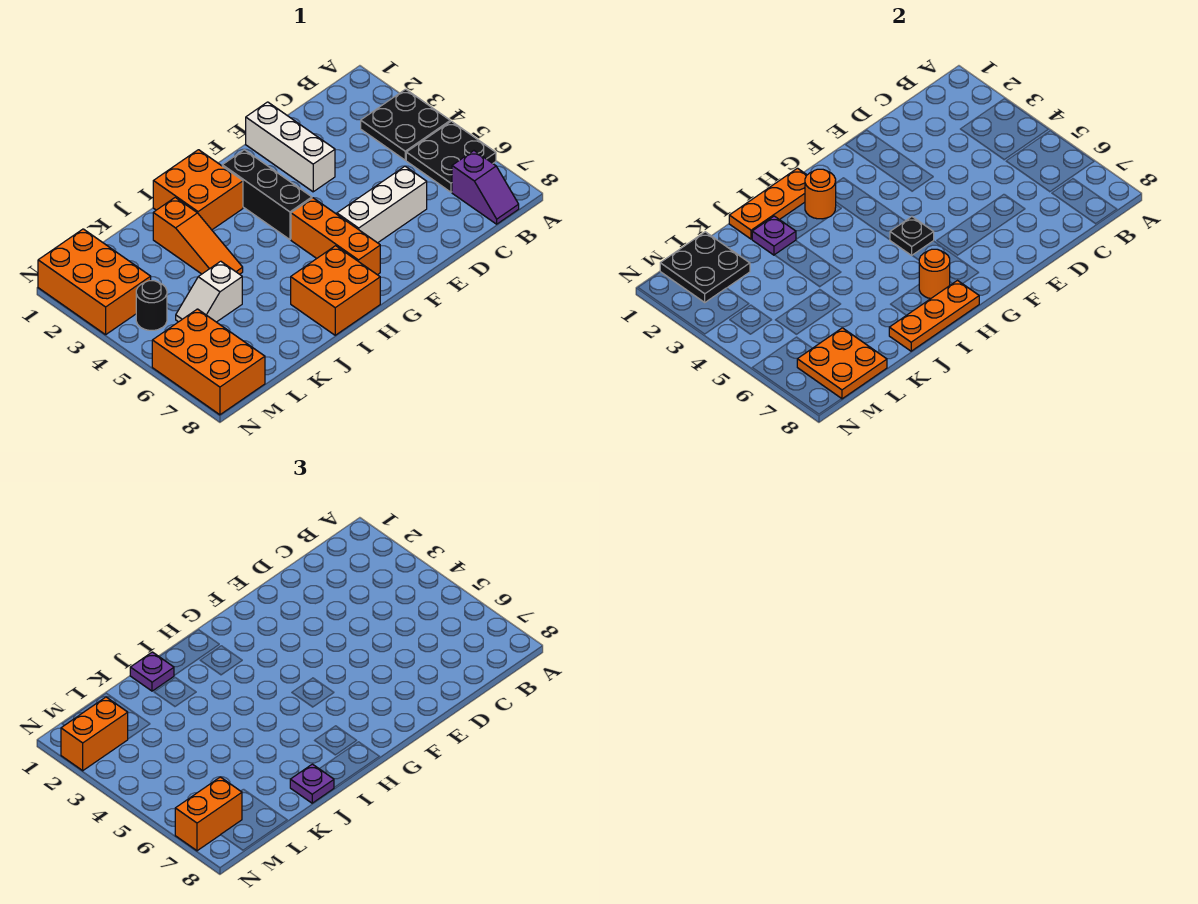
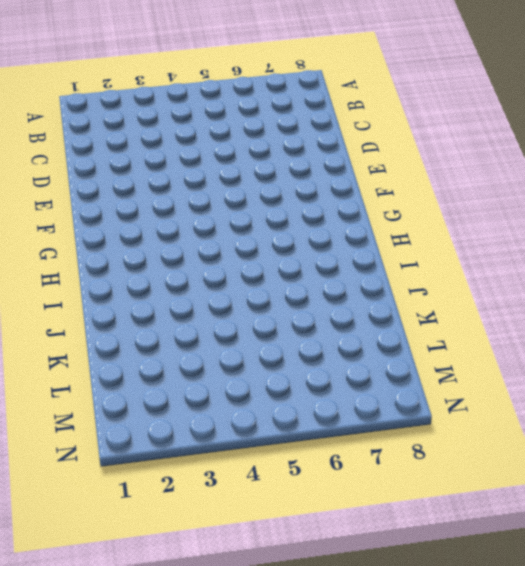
none -> black plate A3:B4 level 1
none -> black plate A5:B6 level 1
none -> purple slope B7:B8 level 1 top 7

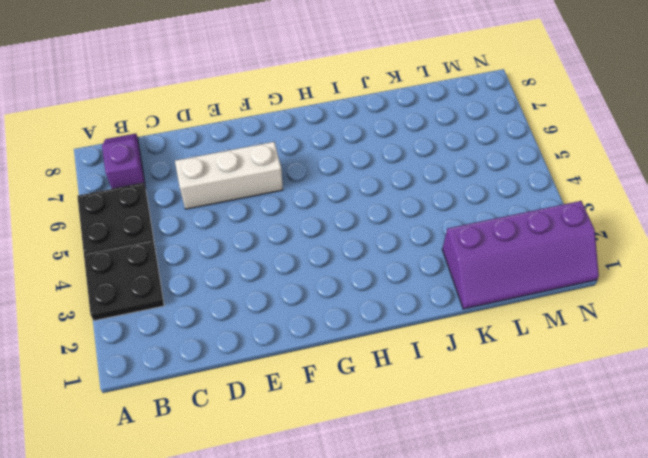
purple slope K1:N2 level 1 top 2 -> orange brick M1:N3 level 1
none -> white brick E1:E3 level 1
none -> black brick G2:G4 level 1
none -> orange brick G5:G7 level 1

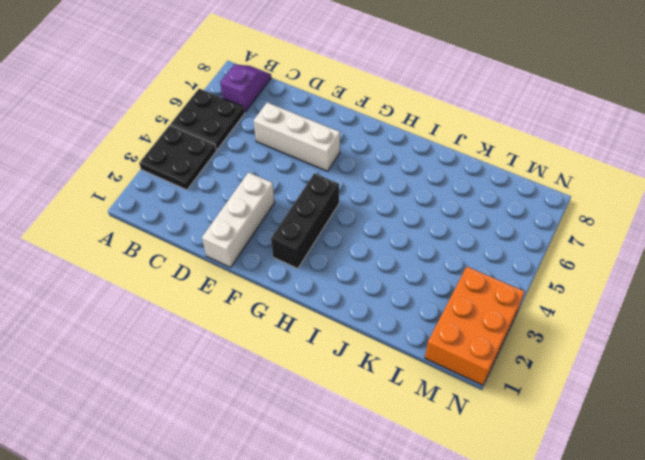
none -> orange brick G5:G7 level 1
none -> orange brick H1:I2 level 1
none -> orange brick H7:I8 level 1

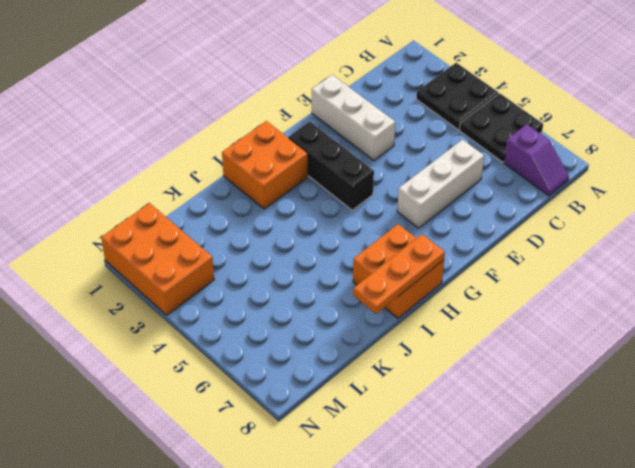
none -> orange brick G5:G7 level 1
none -> orange slope J2:J4 level 1 top 2
none -> white slope K5:L5 level 1 top K

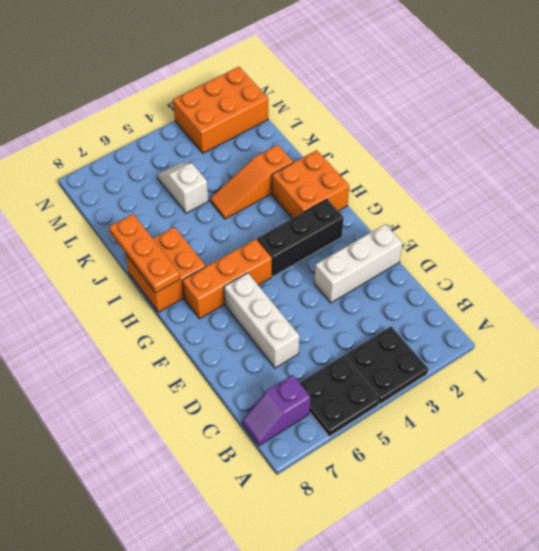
none -> black round brick M4 level 1
none -> orange brick M6:N8 level 1
none -> black plate G5 level 2

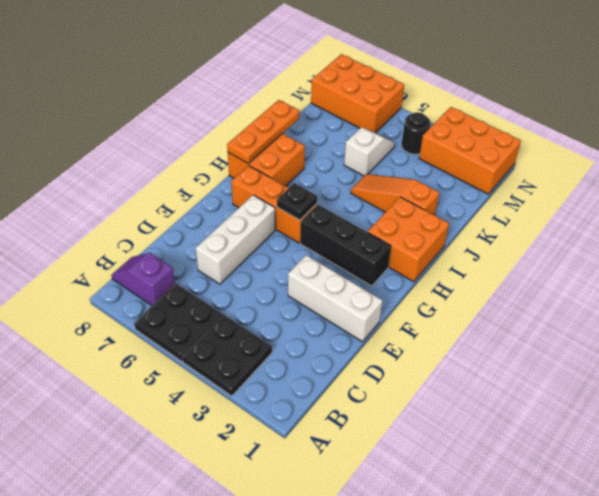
none -> orange plate H1:J1 level 2
none -> orange round brick H2 level 2
none -> orange round brick H7 level 2

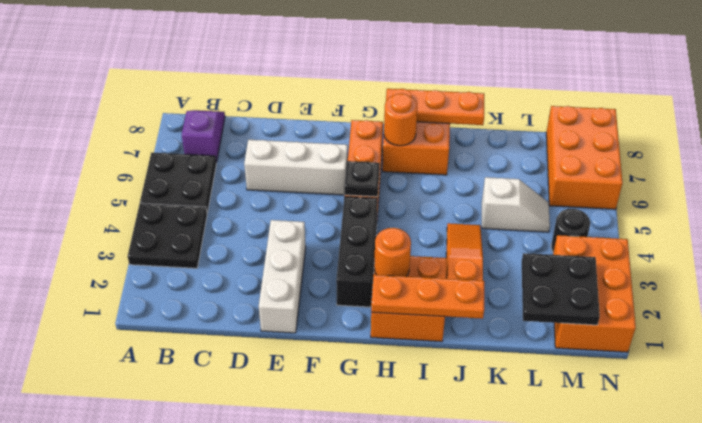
none -> purple plate J2 level 2
none -> orange plate L7:M8 level 2
none -> purple plate J1 level 3

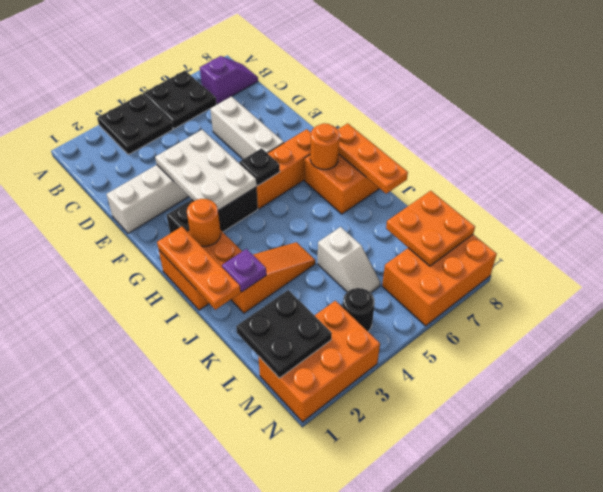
white plate E3:G4 level 2 -> none
none -> purple plate J1 level 3
none -> purple plate J8 level 3
none -> orange brick M2:N2 level 3

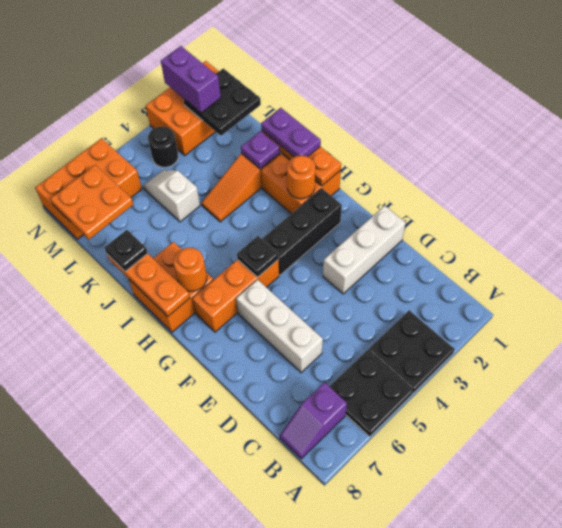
purple plate I1:J1 level 3 -> purple plate J1 level 3
black plate J8 level 3 -> purple plate J8 level 3
purple brick M2:N2 level 3 -> orange brick M2:N2 level 3
none -> orange brick M7:N7 level 3

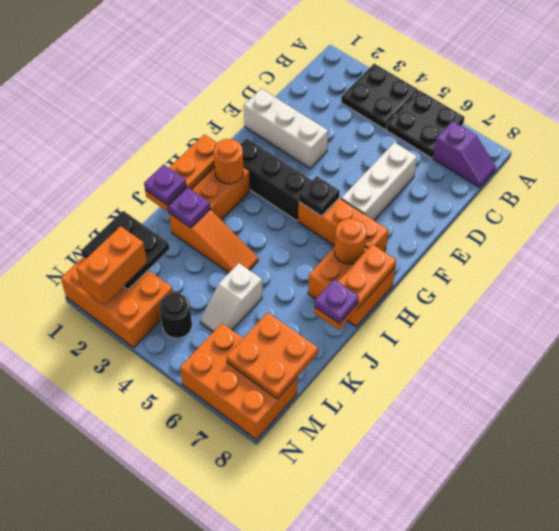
none -> orange brick M7:N7 level 3

